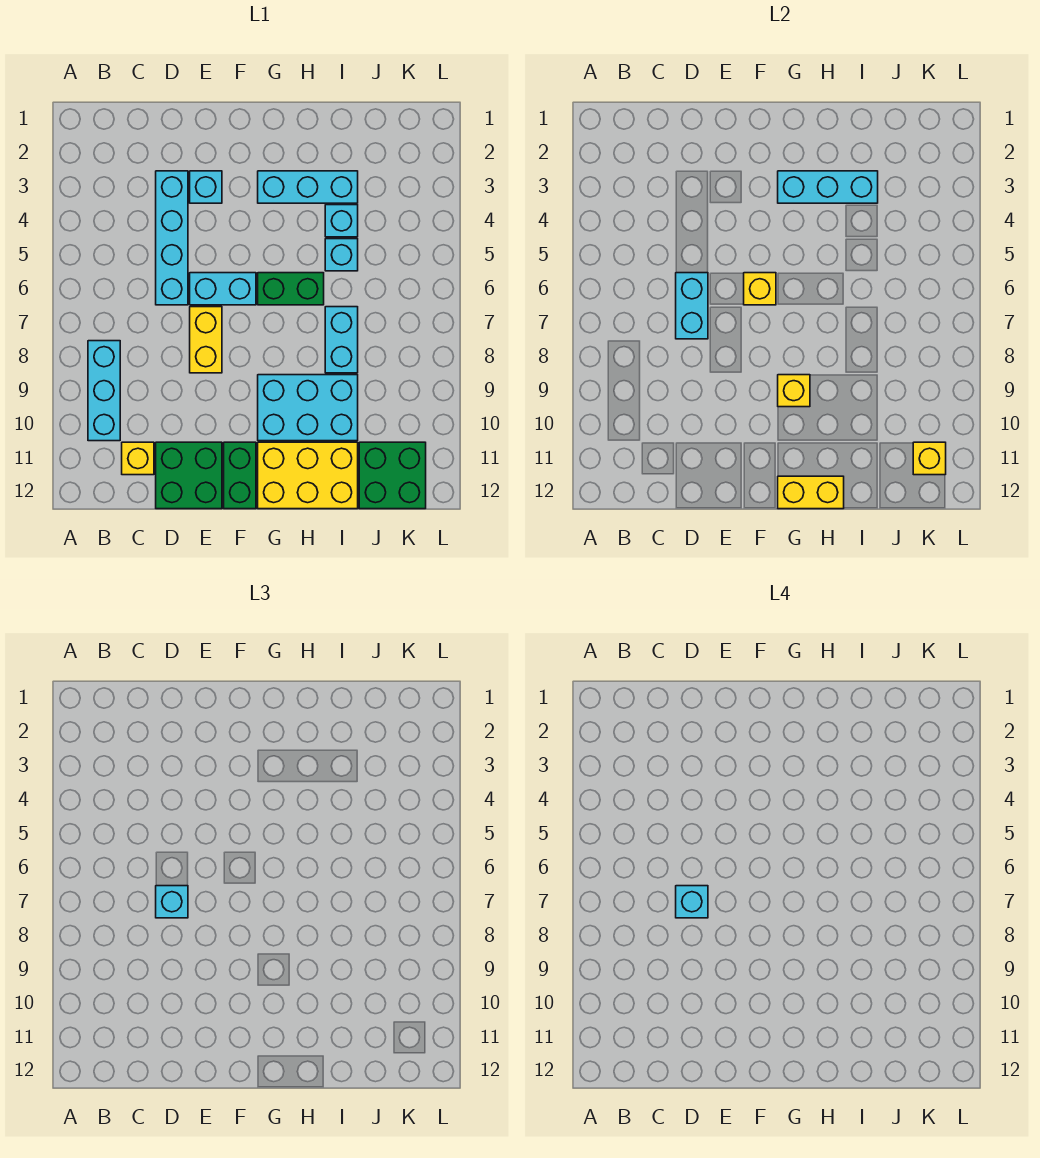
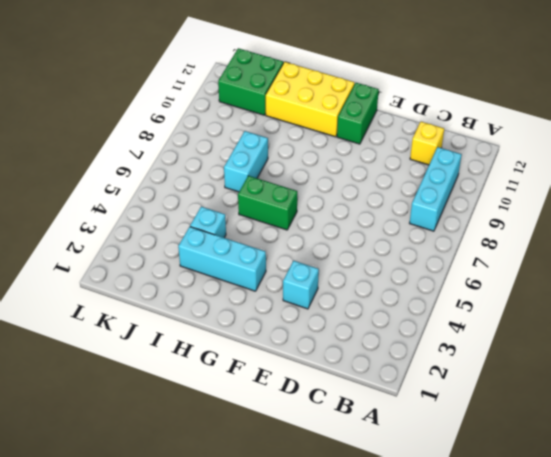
none -> cyan brick D3:D6 level 1
none -> green brick D11:E12 level 1
none -> cyan brick E6:F6 level 1

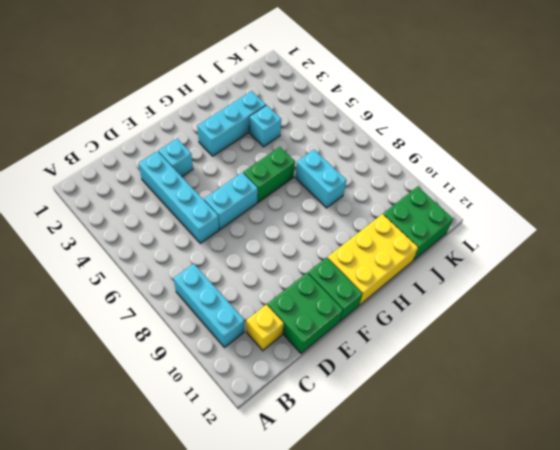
none -> yellow brick E7:E8 level 1
none -> cyan brick G9:I10 level 1
none -> cyan brick I5 level 1

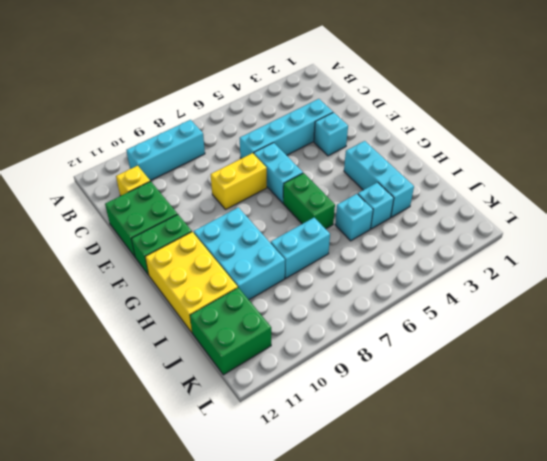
none -> cyan brick D6:D7 level 2
none -> yellow brick F6 level 2
none -> cyan brick G3:I3 level 2

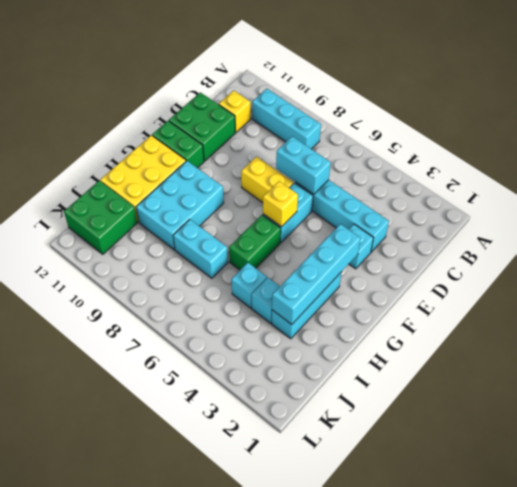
cyan brick F3:I3 level 2 -> cyan brick G3:I3 level 2
none -> yellow brick G9 level 2
none -> yellow brick G12:H12 level 2
none -> yellow brick K11 level 2

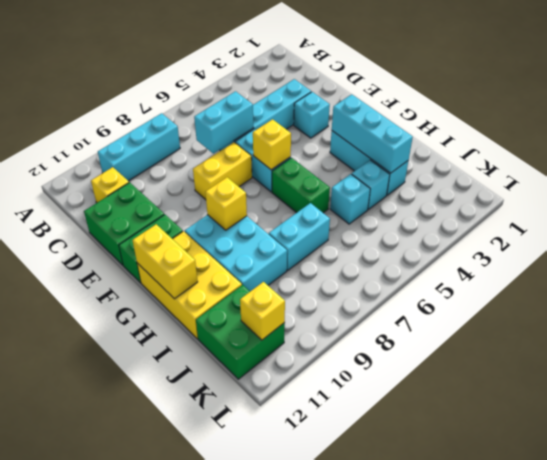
none -> cyan brick D7 level 3
none -> cyan brick D7 level 4

